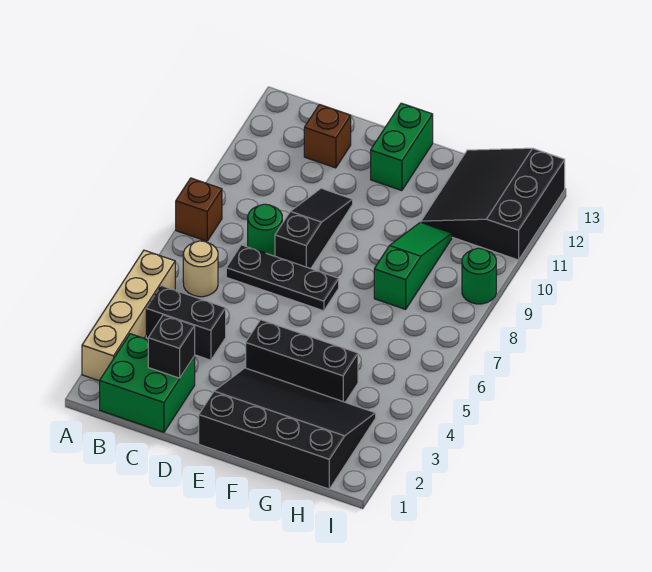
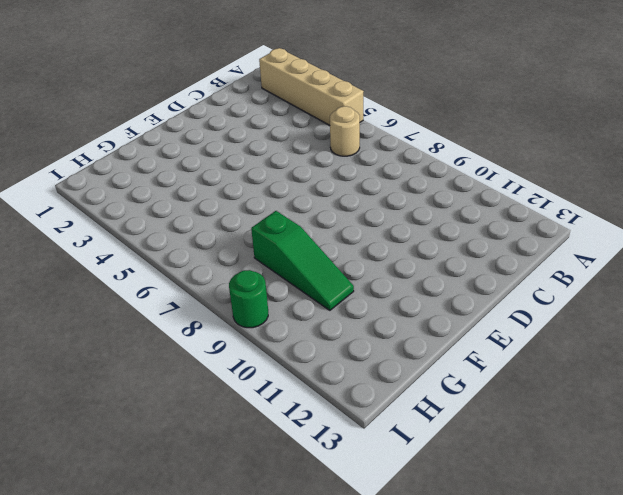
none -> brown brick A8 level 1
none -> green brick B1:C2 level 1
none -> black brick B4:C4 level 1

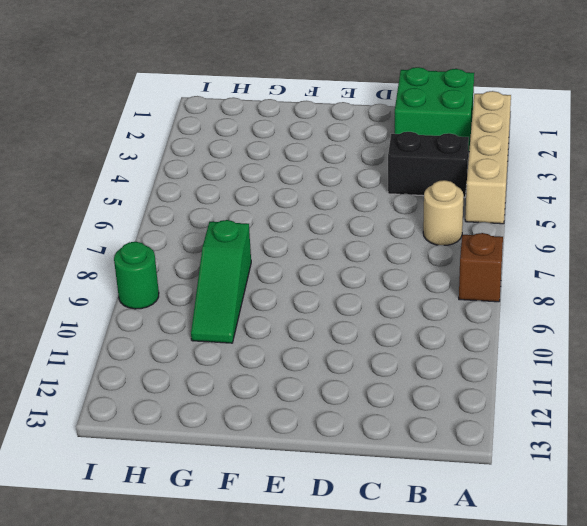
none -> black plate C7:E7 level 1
none -> green round brick C8 level 1
none -> brown brick C12 level 1

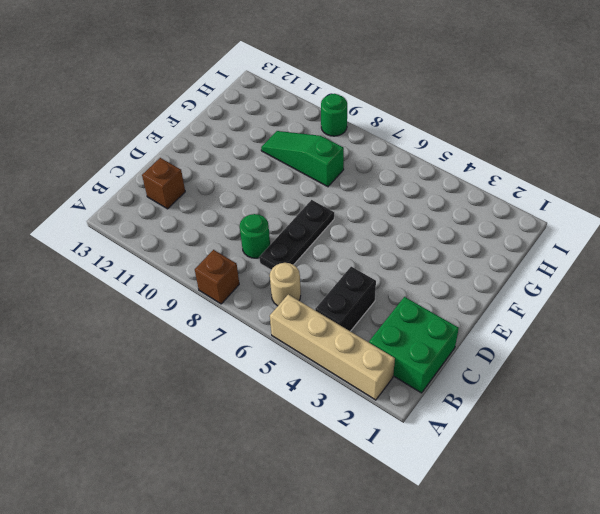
none -> black slope D8:D10 level 1 top 8
none -> black slope E1:H3 level 1 top 1
none -> black brick E4:G4 level 1

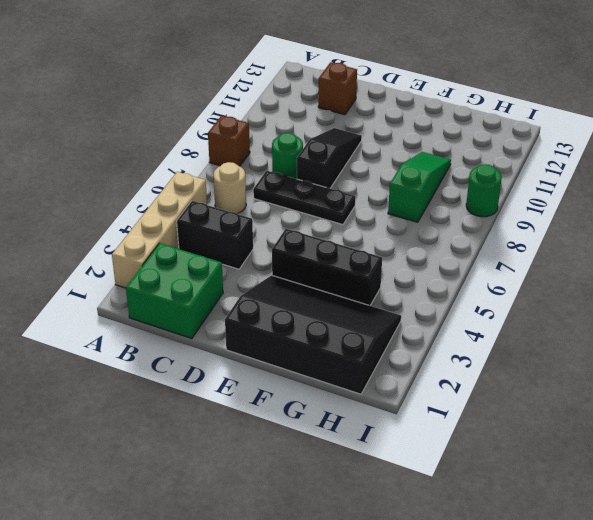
none -> green brick E12:E13 level 1
none -> black slope G11:I13 level 1 top I
none -> black brick C2 level 2

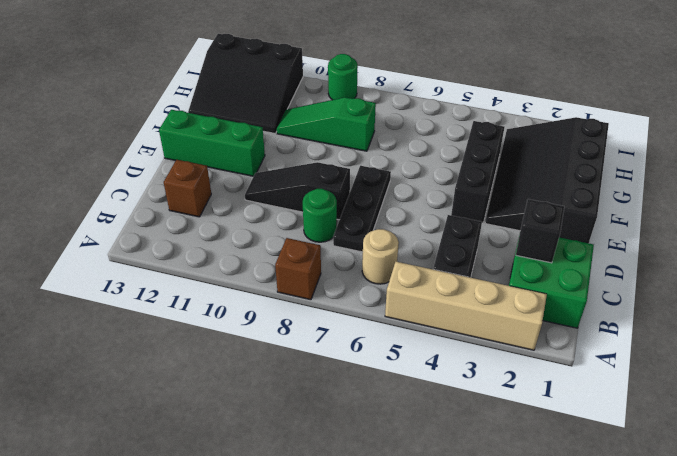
green brick E11:E13 level 1 -> green brick E12:E13 level 1

